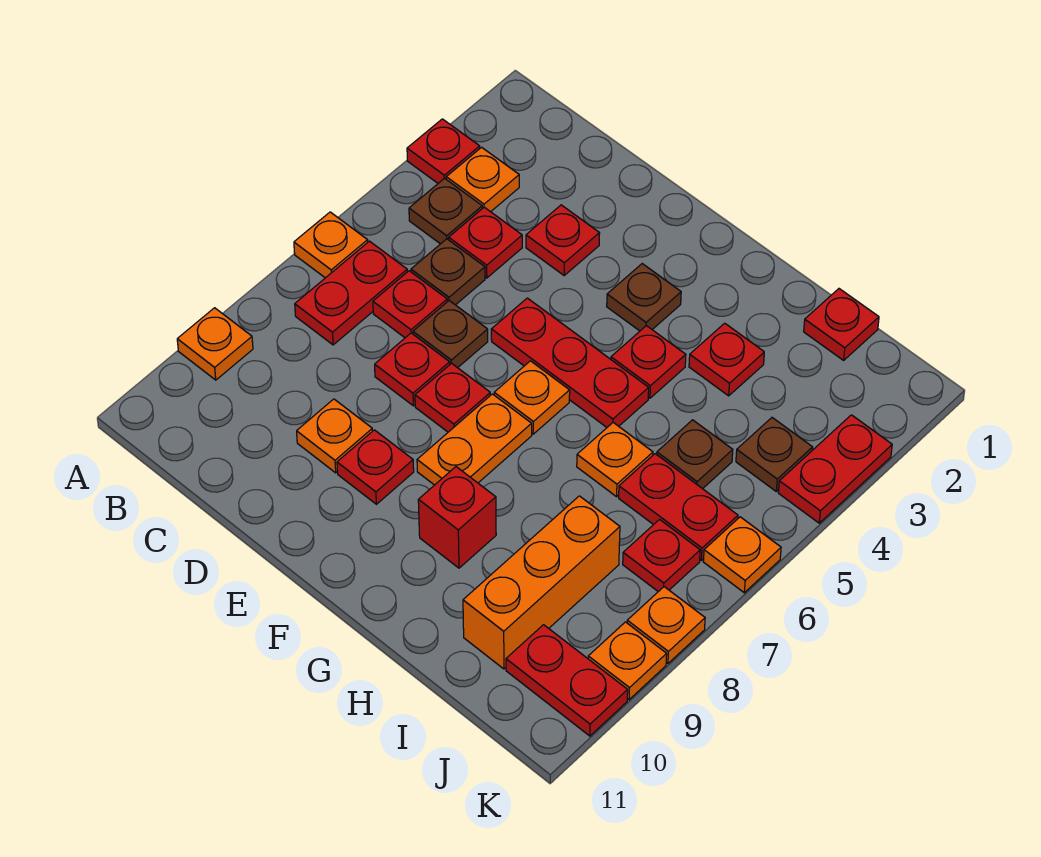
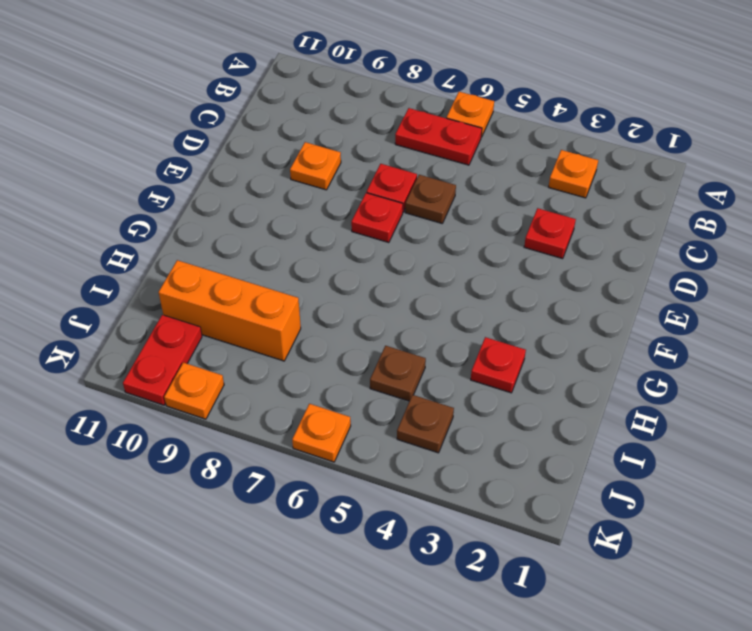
none -> red plate A3 level 1
none -> orange plate A9 level 1
none -> brown plate B4 level 1
none -> red plate C4 level 1

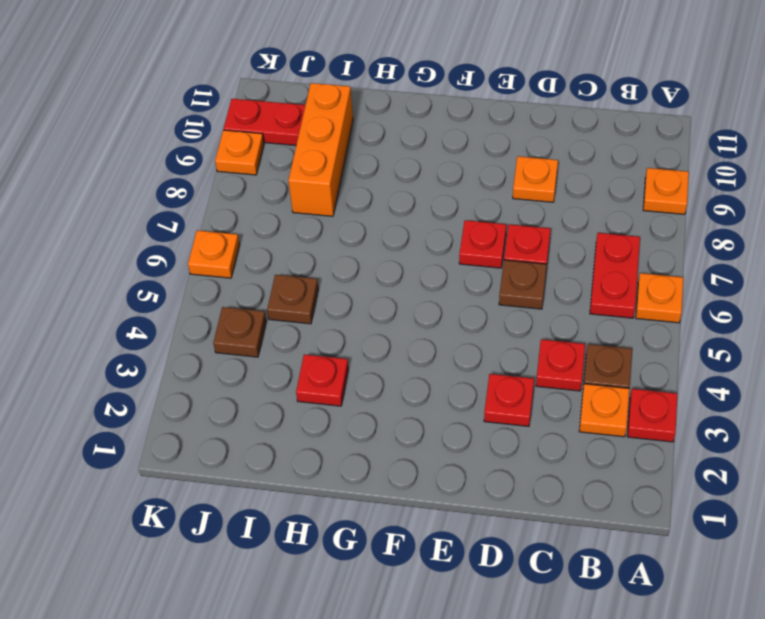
none -> brown plate C5 level 1
none -> red plate C6 level 1
none -> red plate E5:G5 level 1
none -> red plate E9 level 1

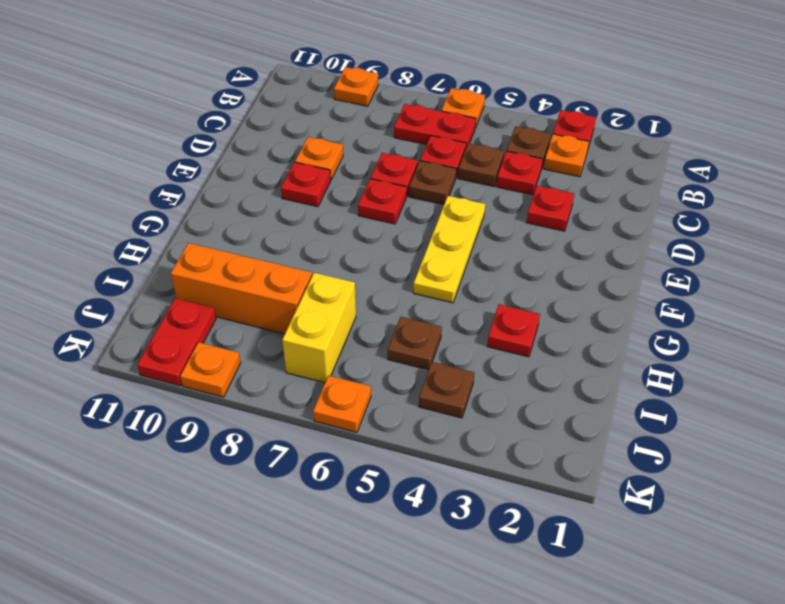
yellow plate E5:G5 level 1 -> red plate E5:G5 level 1
yellow brick I7:J7 level 1 -> red plate J7 level 1
none -> brown plate F3 level 1
none -> orange plate F6 level 1
none -> orange plate F7:F8 level 1
none -> red plate G4 level 1

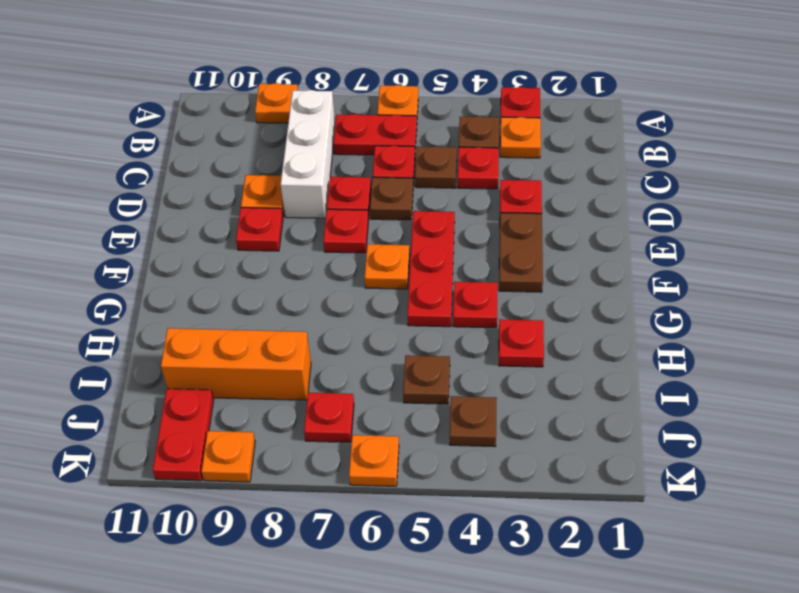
white brick B8:D8 level 1 -> none
brown plate E3:F3 level 1 -> brown plate F3 level 1
none -> orange plate F7:F8 level 1
none -> red brick G9 level 1
none -> orange plate H6 level 1
none -> red plate I1 level 1

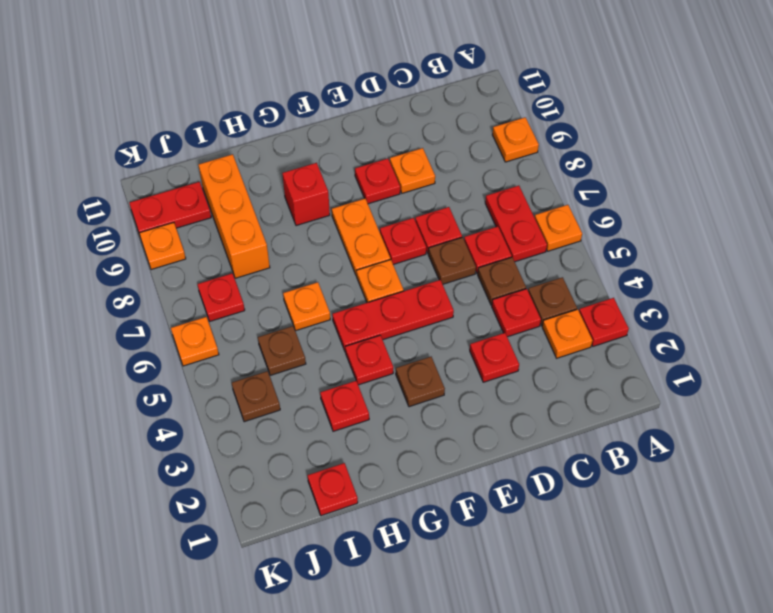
none -> red plate I6:J6 level 1
none -> red plate K3:K4 level 1
none -> orange plate K8 level 1

